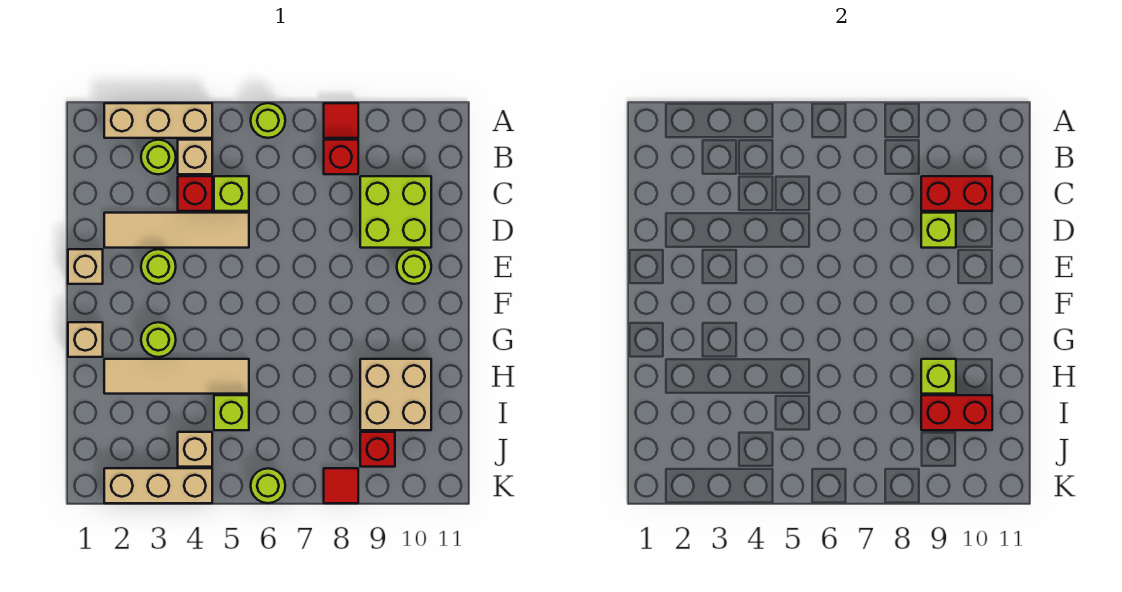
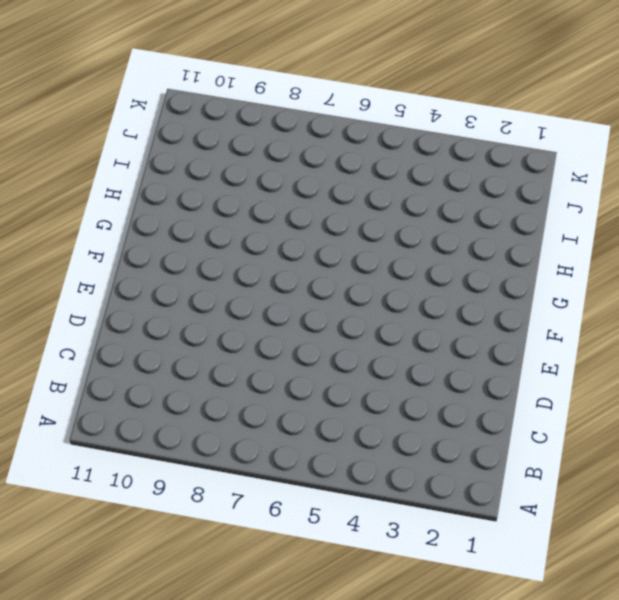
none -> tan brick A2:A4 level 1
none -> lime round brick A6 level 1
none -> red tile A8 level 1

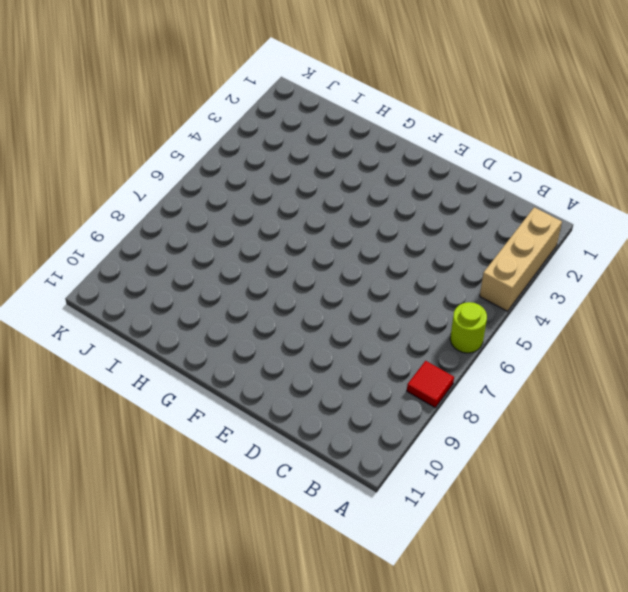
none -> lime round brick B3 level 1
none -> tan brick B4 level 1
none -> red brick B8 level 1

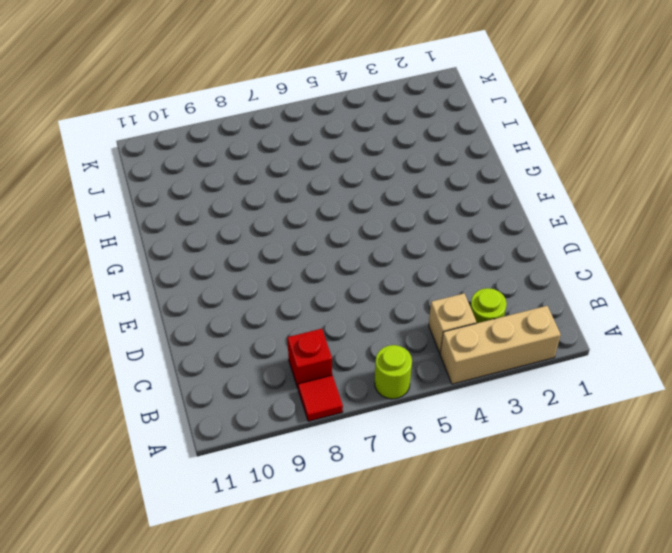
none -> red brick C4 level 1
none -> lime brick C5 level 1
none -> lime brick C9:D10 level 1

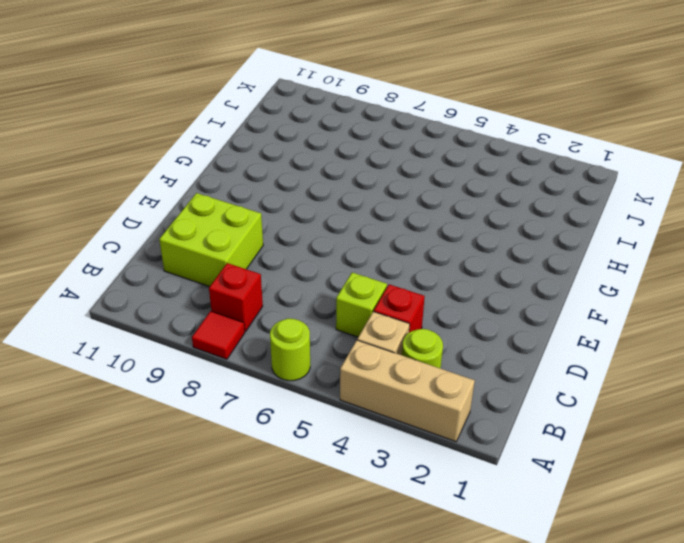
none -> tan tile D2:D5 level 1
none -> tan brick E1 level 1
none -> lime round brick E3 level 1

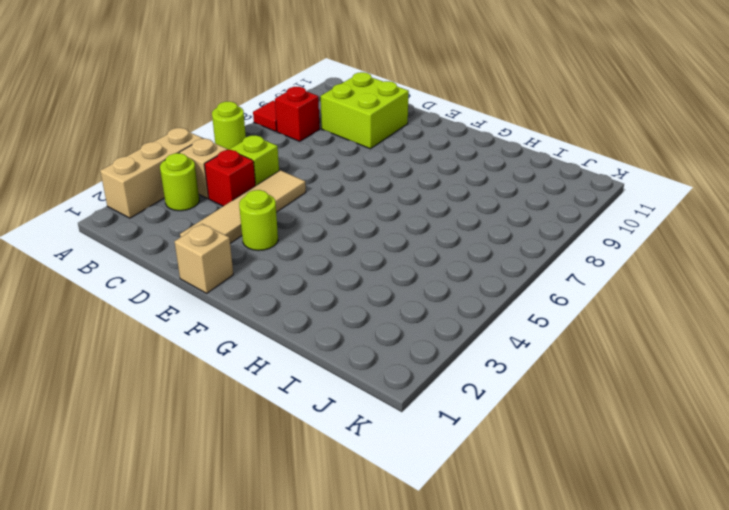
none -> lime round brick E10 level 1
none -> tan brick G1 level 1
none -> lime round brick G3 level 1

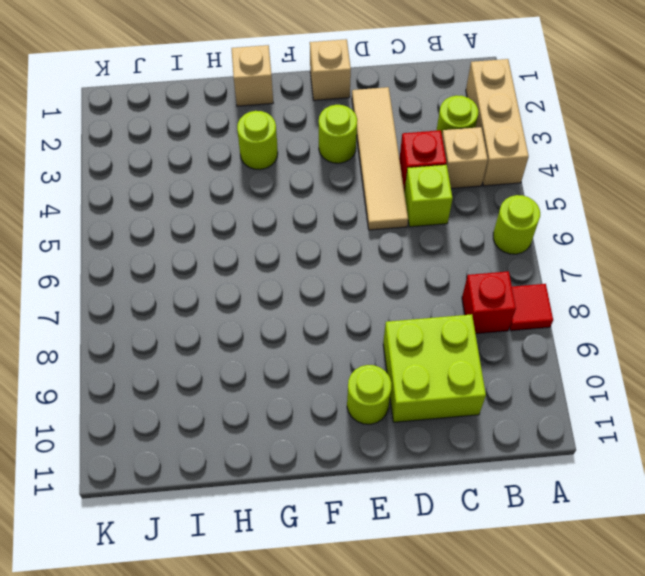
none -> tan tile H2:H5 level 1
none -> tan brick H9:I10 level 1
none -> lime brick I5 level 1

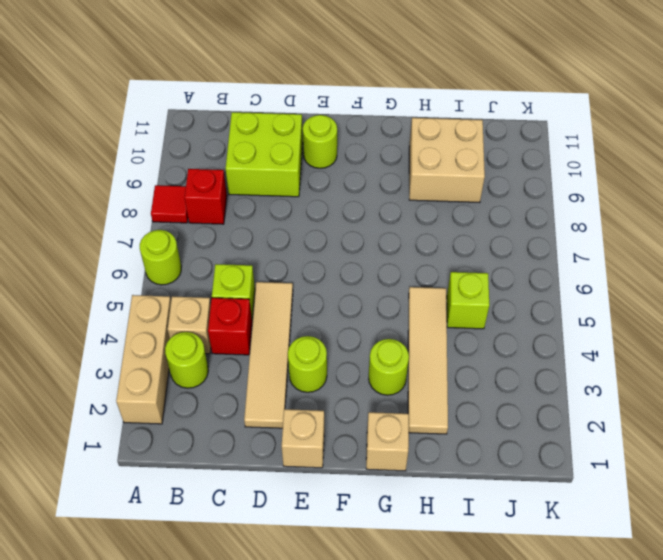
none -> tan brick J4 level 1
none -> red brick J9 level 1
none -> tan brick K2:K4 level 1

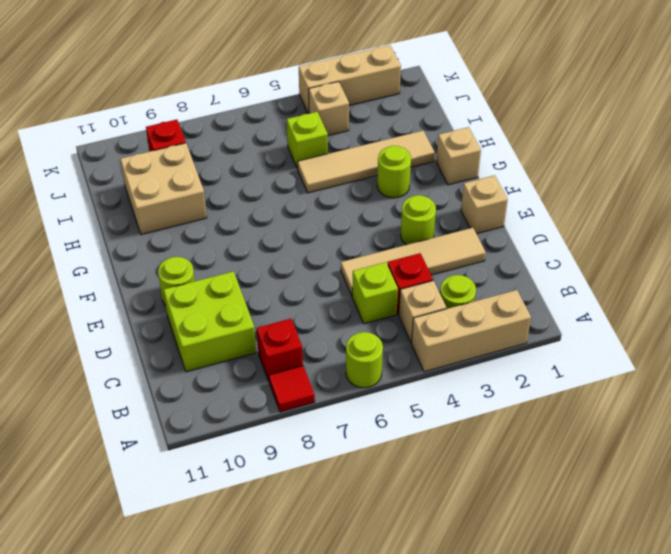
none -> lime round brick K6 level 1
none -> red tile K8 level 1
none -> red brick C9:C10 level 2

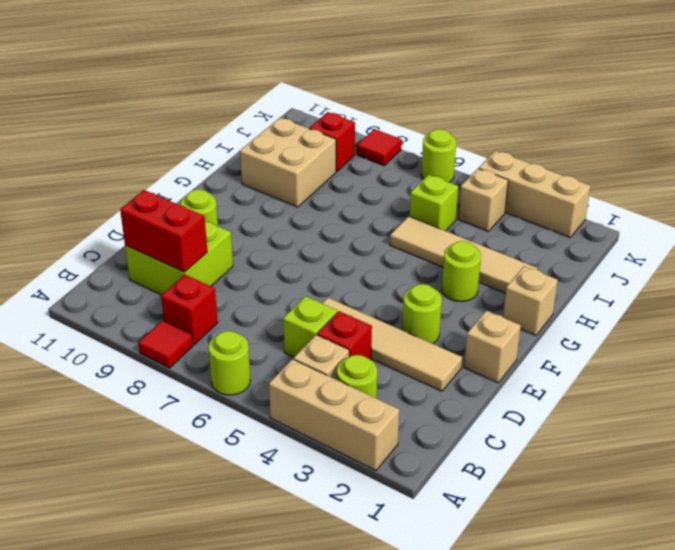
none -> lime brick D9 level 2
none -> lime brick H9 level 2
none -> red brick I9:I10 level 2

